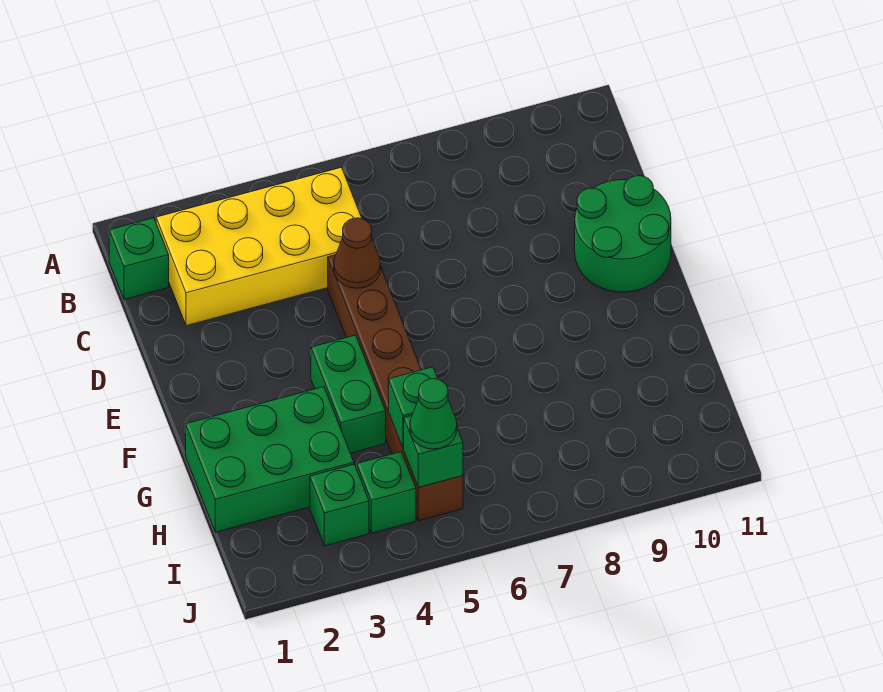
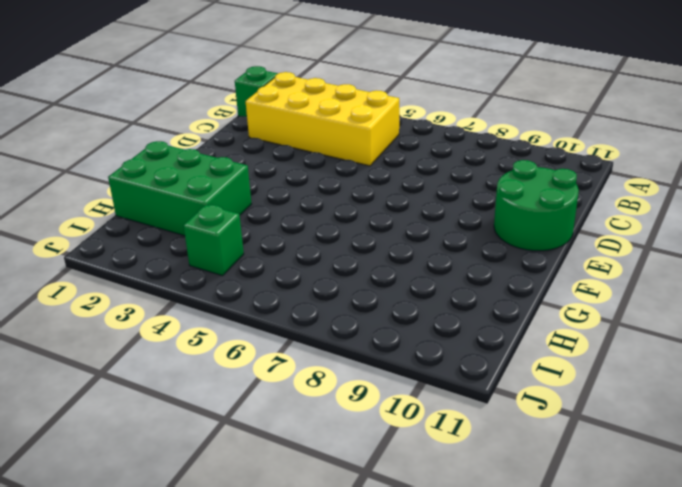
none -> brown brick D5:I5 level 1
none -> green brick F4:G4 level 1
none -> green brick I3 level 1

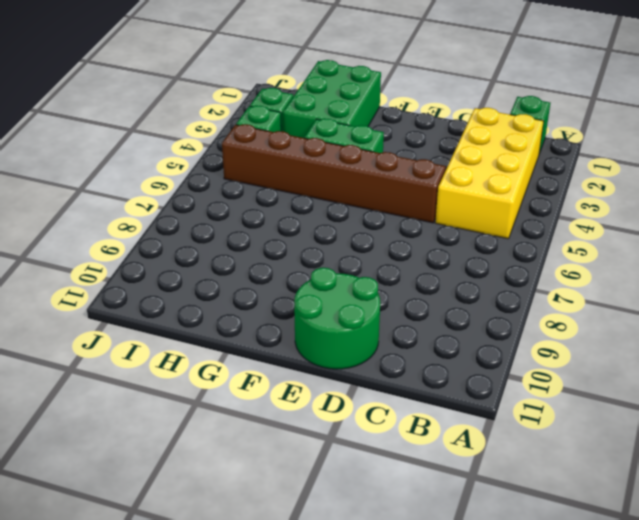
none -> brown cone D5 level 2
none -> green brick H5 level 2
none -> green brick I5 level 2

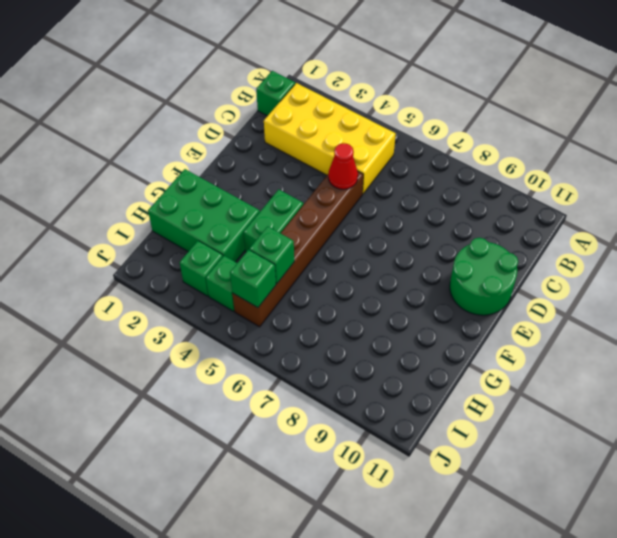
red cone D5 level 2 -> brown cone D5 level 2
none -> green cone I5 level 3

